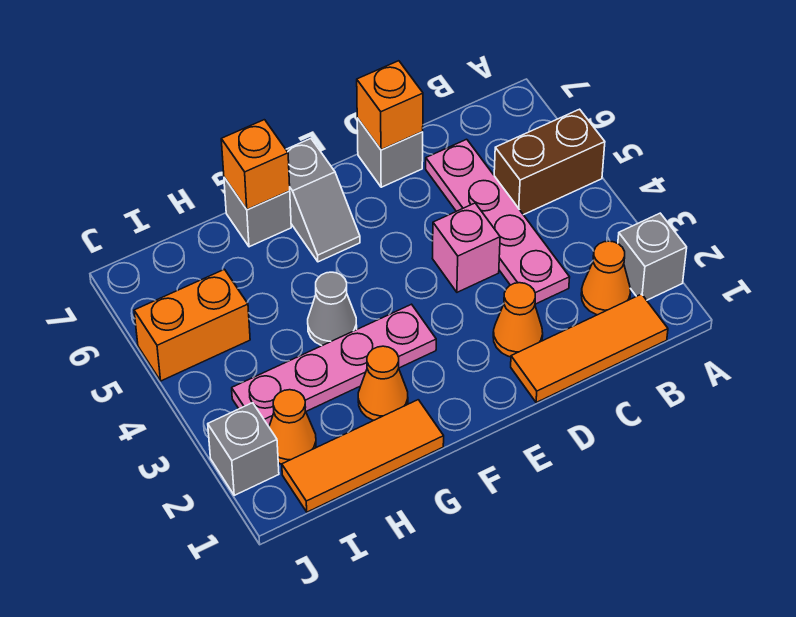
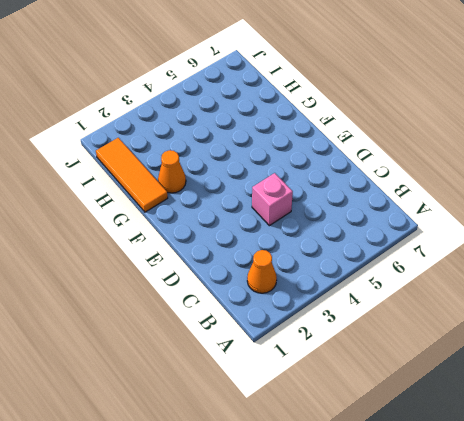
none -> grey brick A2 level 1
none -> brown brick A5:B5 level 1
none -> orange tile B1:D1 level 1

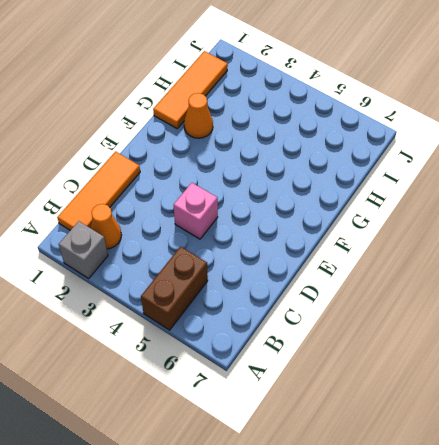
none -> pink plate C3:C6 level 1
none -> orange cone D2 level 1
none -> grey brick D7 level 1

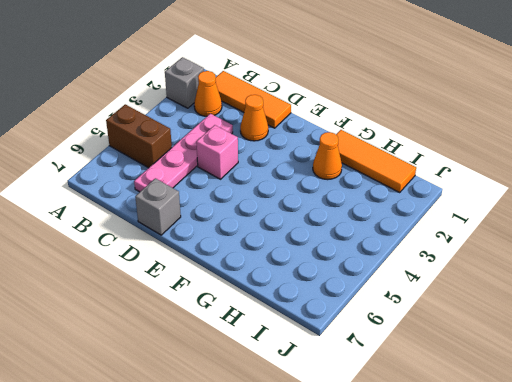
none -> pink plate F3:I3 level 1
none -> grey slope F6:F7 level 1 top 7
none -> grey cone G4 level 1

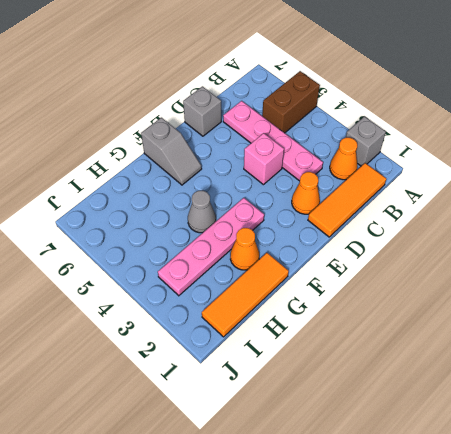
none -> grey brick G7 level 1
none -> orange cone I2 level 1
none -> orange brick I5:J5 level 1

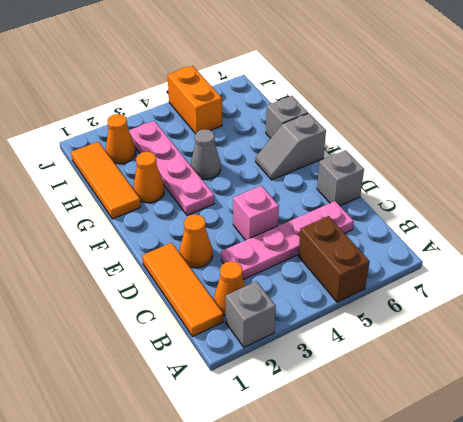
none -> grey brick J2 level 1
none -> orange brick D7 level 2
none -> orange brick G7 level 2

